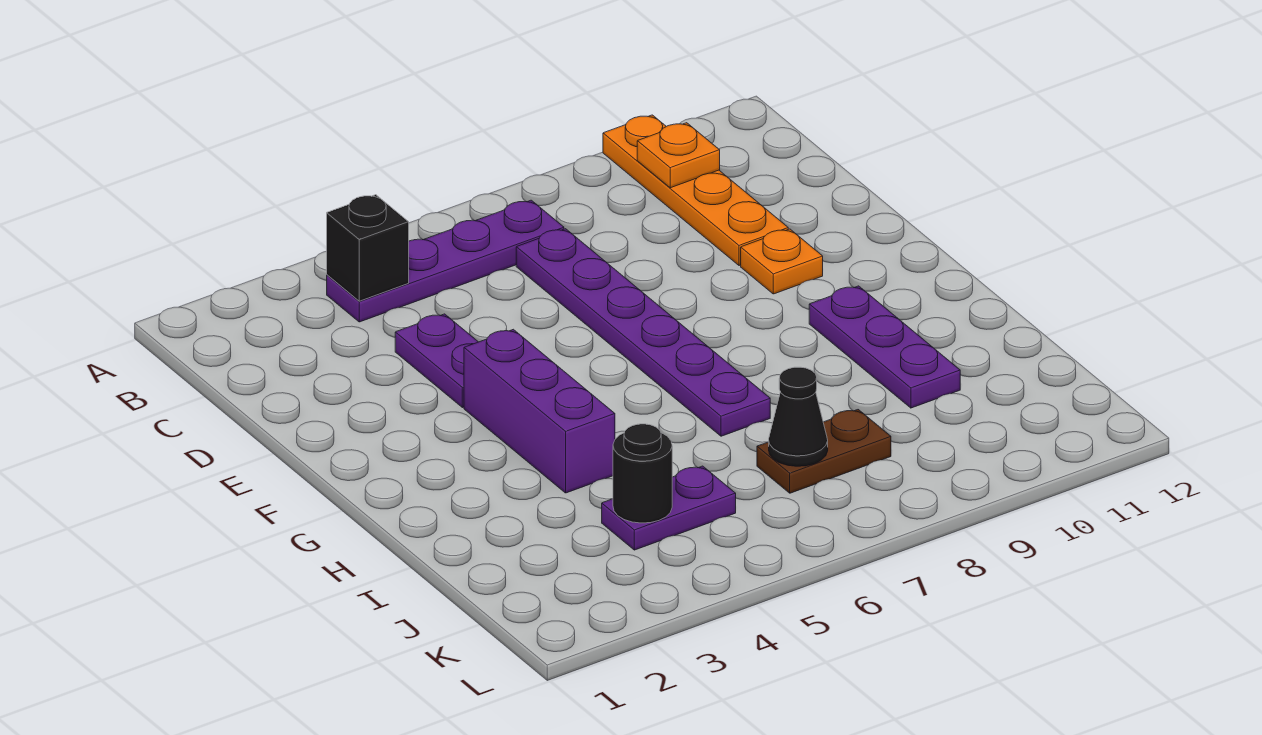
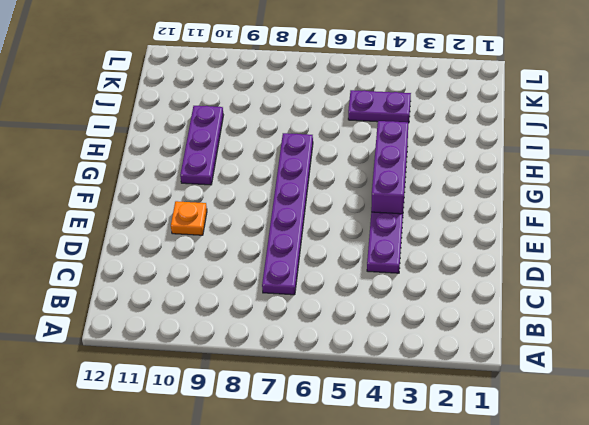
none -> orange plate A10:D10 level 1
none -> purple plate B4:B7 level 1
none -> brown plate J7:J8 level 1

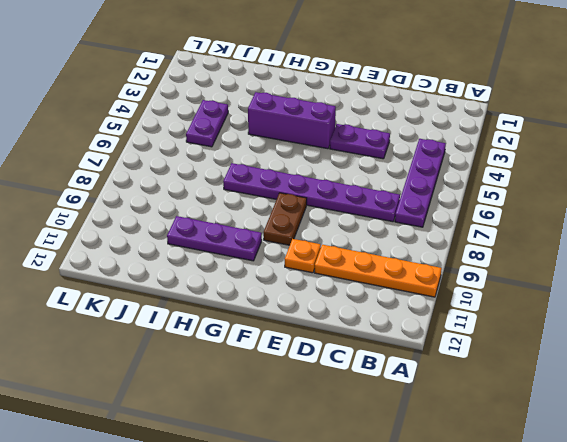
brown plate F8:F9 level 1 -> brown plate J7:J8 level 1
none -> black brick B4 level 2
none -> orange plate B10 level 2
none -> black round brick J4 level 2

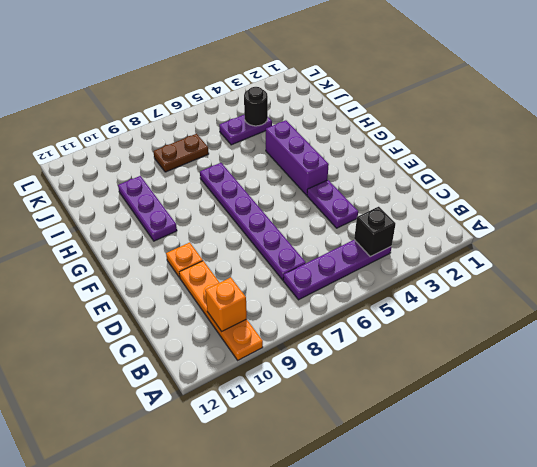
orange brick B10 level 2 -> orange plate B10 level 2
none -> black cone J7 level 2

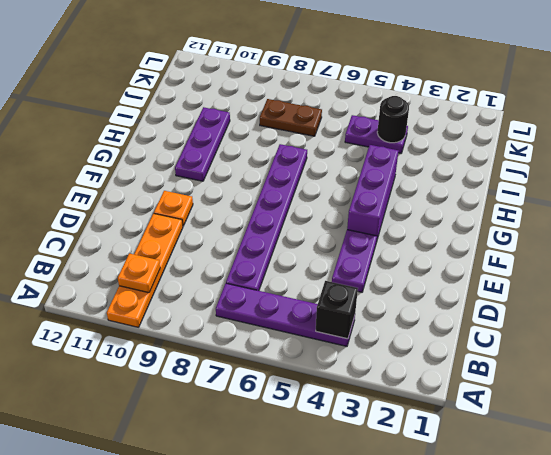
none -> black cone J7 level 2

